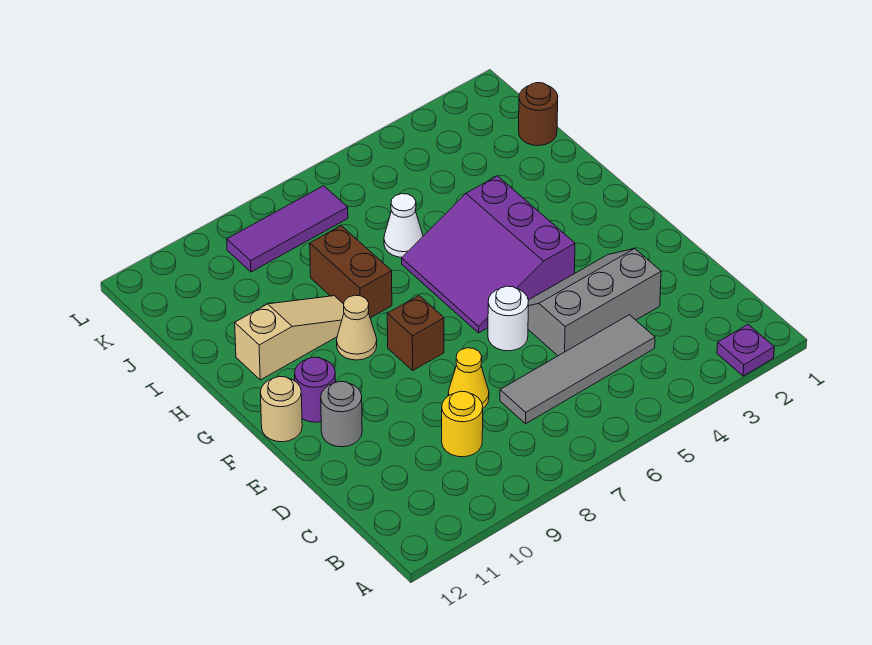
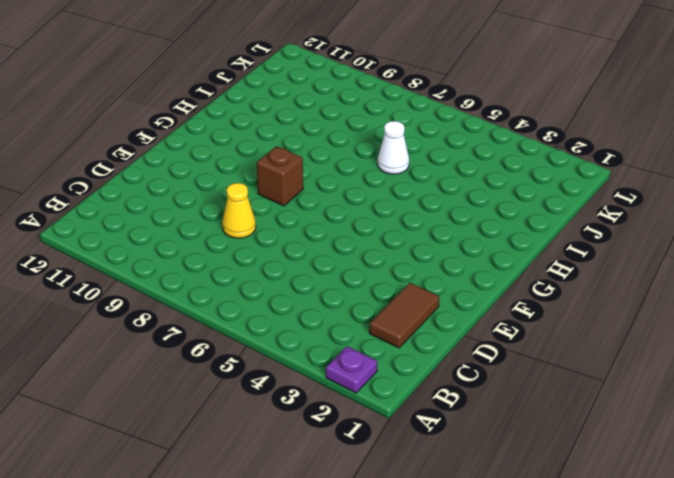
brown tile C2:D2 level 1 -> none
none -> grey tile C4:C7 level 1
none -> yellow round brick C9 level 1
none -> grey slope D3:E5 level 1 top D

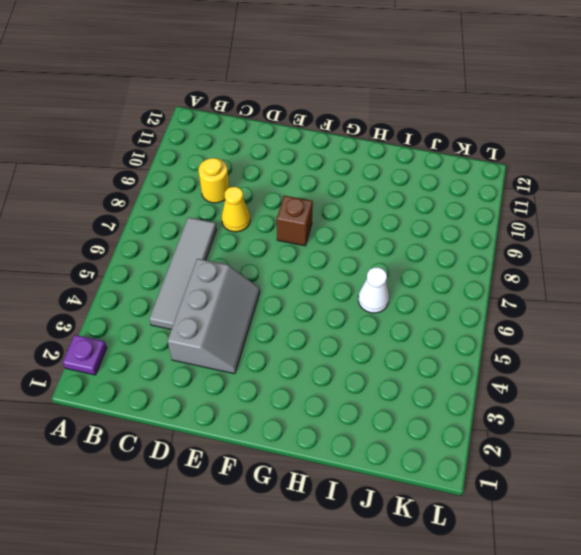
none -> white round brick E6 level 1
none -> grey round brick E11 level 1
none -> purple slope F4:H6 level 1 top 4

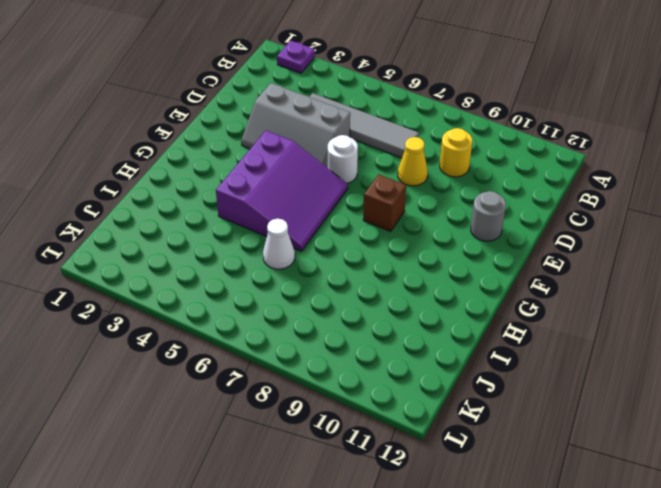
none -> purple round brick F11 level 1
none -> tan round brick F12 level 1
none -> tan cone G9 level 1

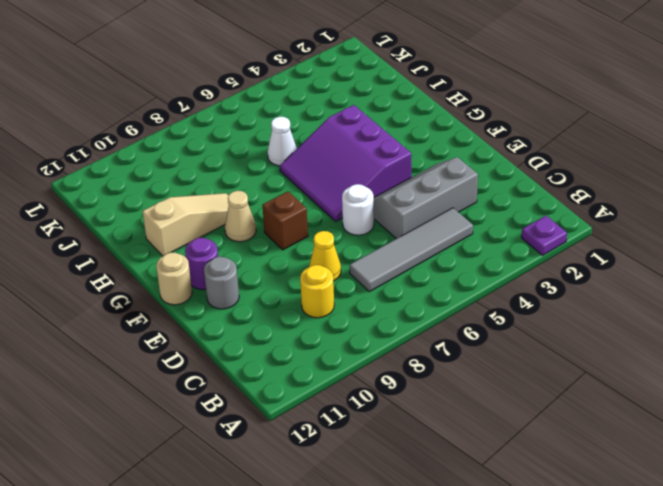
none -> brown brick H8:I8 level 1
none -> brown round brick J1 level 1
none -> purple tile K7:K9 level 1

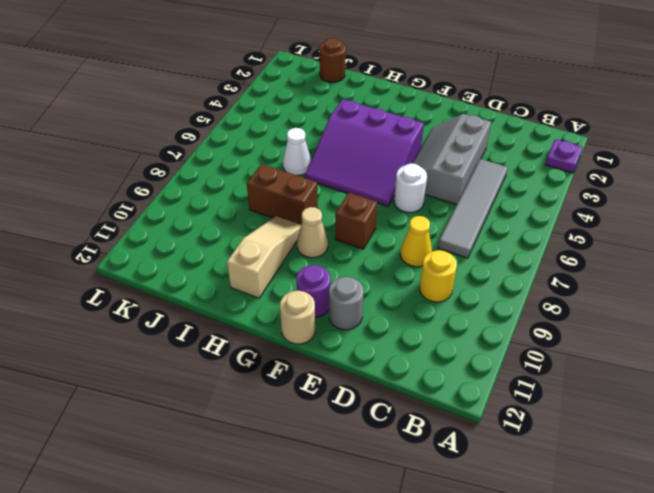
none -> purple tile K7:K9 level 1

